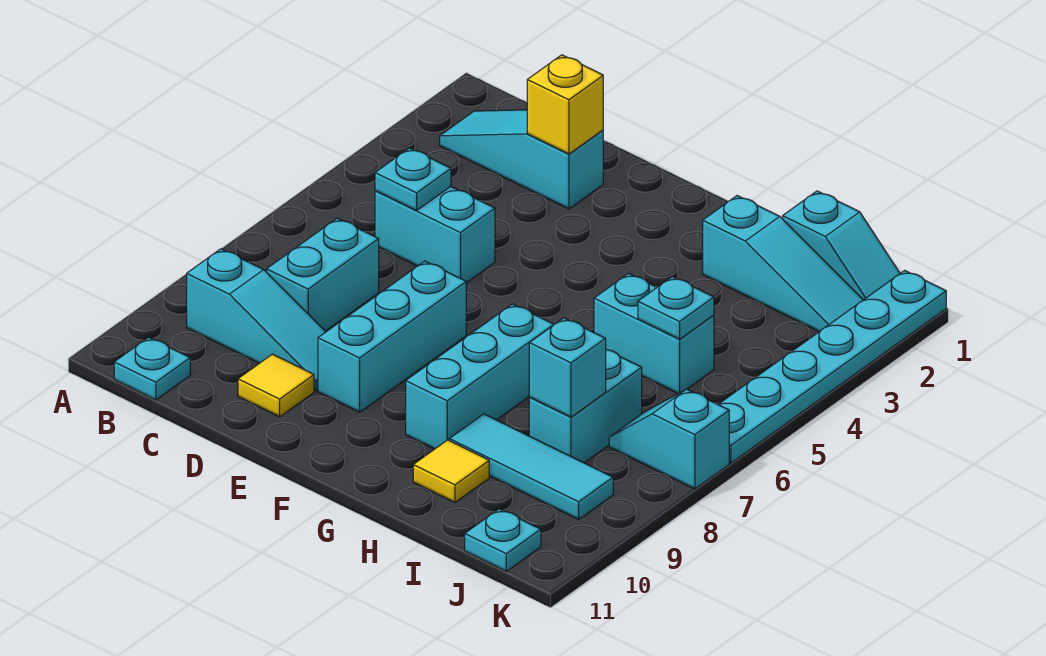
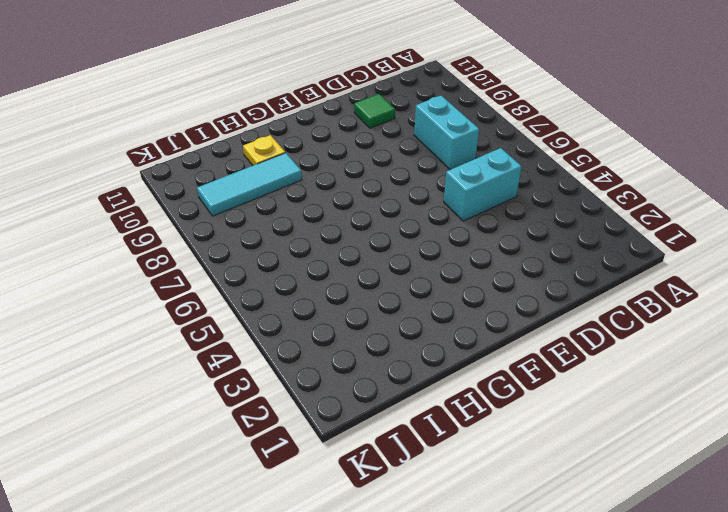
green tile D10 level 1 -> yellow tile D10 level 1
yellow plate H10 level 1 -> yellow tile H10 level 1
none -> cyan slope B2:D2 level 1 top D
none -> cyan slope B9:D9 level 1 top B
none -> cyan plate B11 level 1

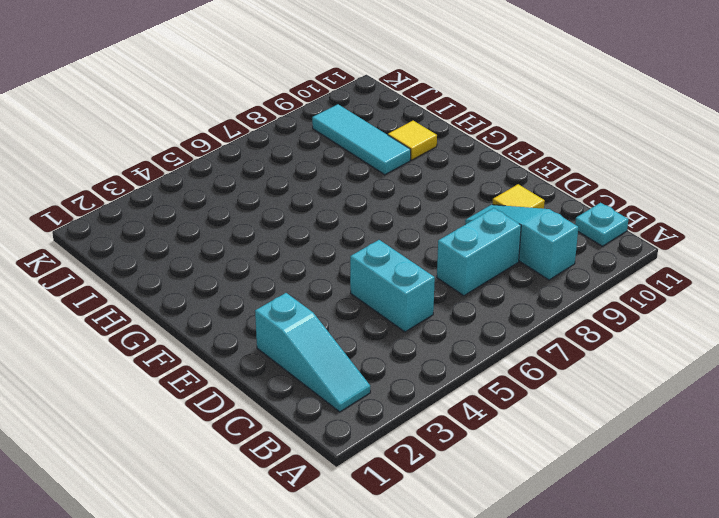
none -> cyan brick E7:E9 level 1
none -> cyan brick G7:G9 level 1
none -> cyan slope H2:J2 level 1 top H

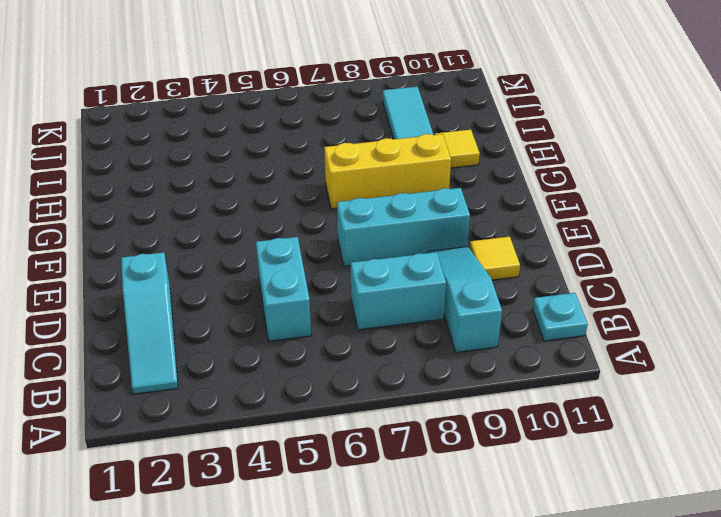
yellow brick G7:G9 level 1 -> cyan brick G7:G9 level 1
none -> cyan slope H2:J2 level 1 top H
none -> cyan brick H5:I5 level 1
none -> cyan slope I1:J1 level 1 top I

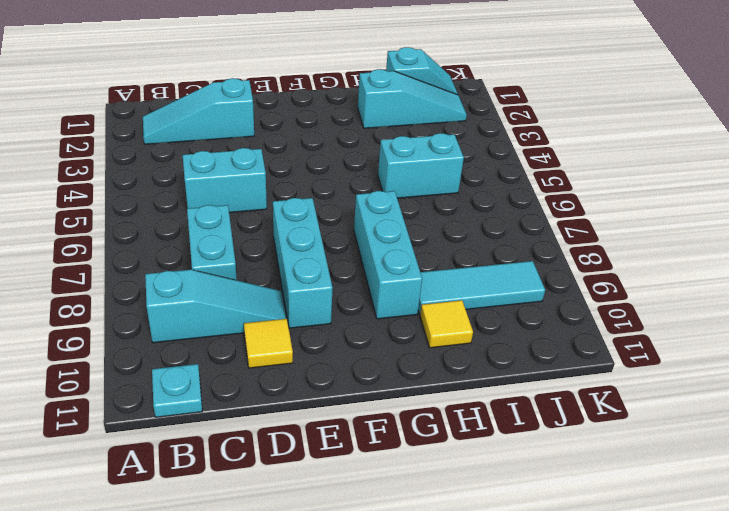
none -> cyan brick I7:I8 level 1
none -> cyan slope J7:K7 level 1 top K
none -> cyan plate J11 level 1

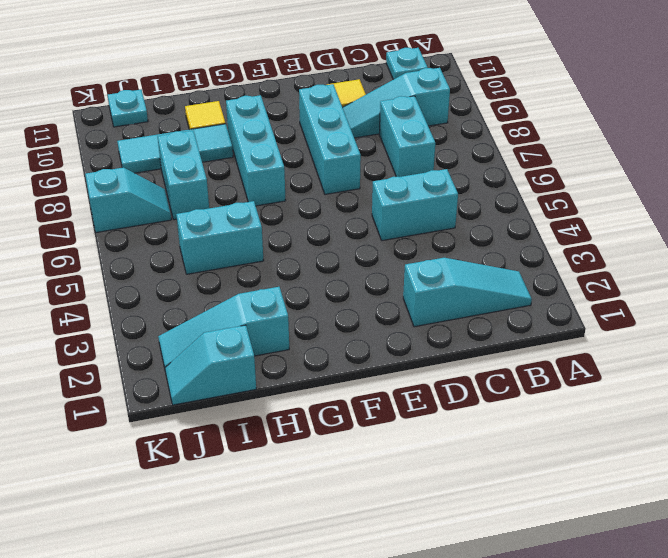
none -> cyan plate K1:K6 level 1
none -> cyan plate C5 level 2
none -> yellow brick D2 level 2

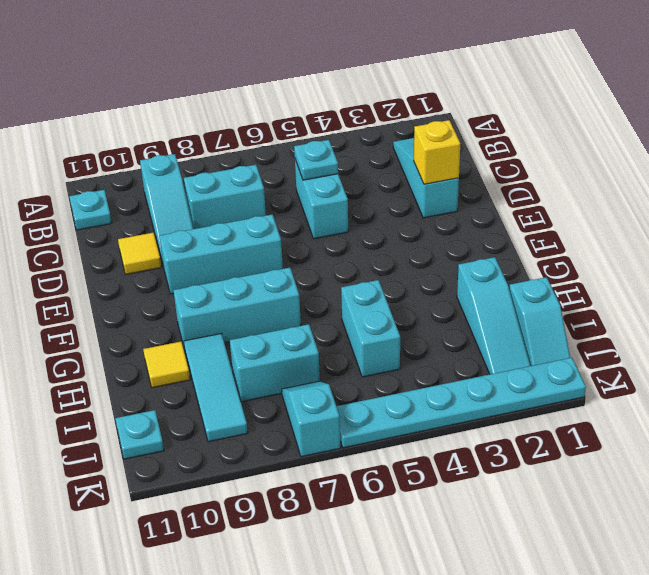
none -> cyan plate I5 level 2
none -> cyan brick I8 level 2

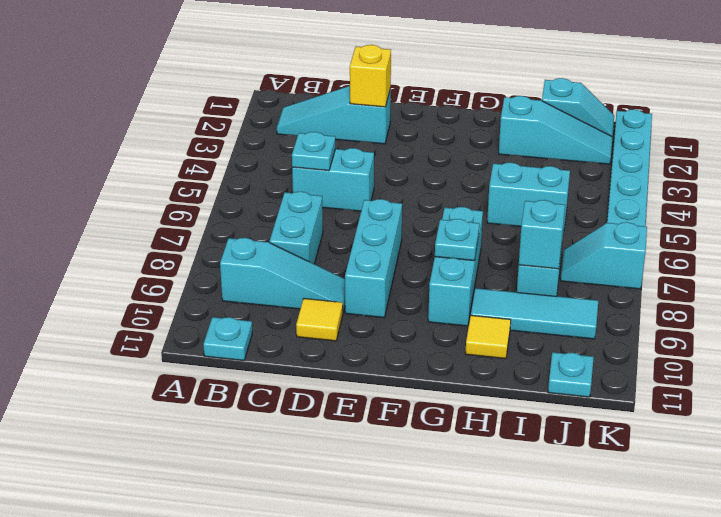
cyan plate G8 level 2 -> cyan plate I5 level 2

